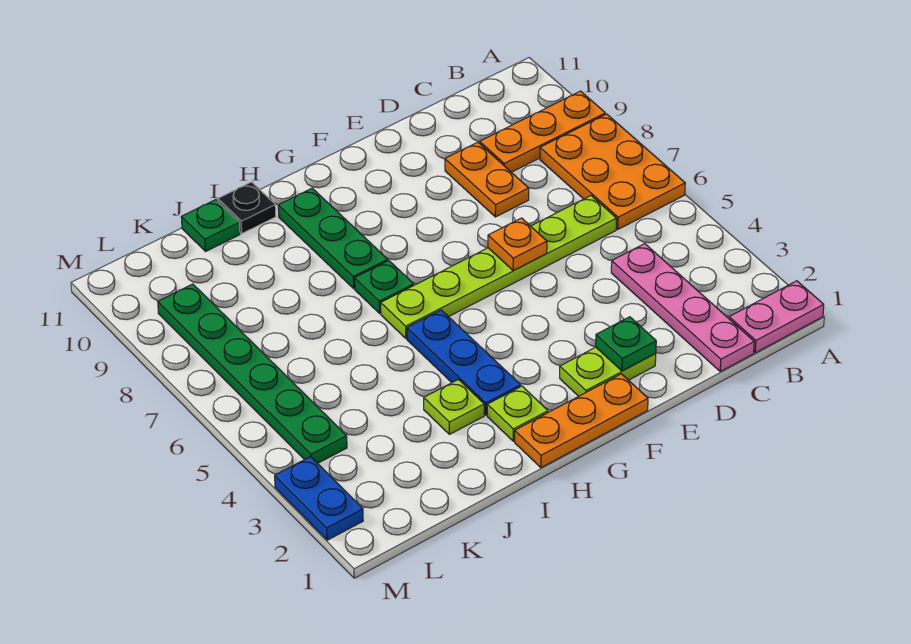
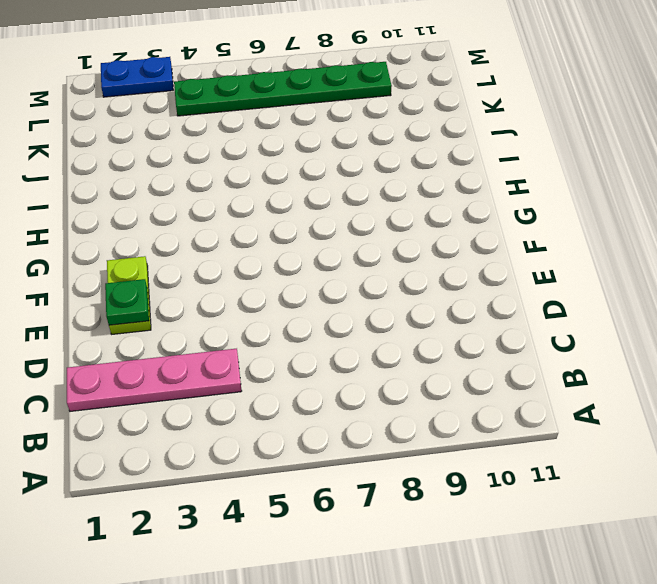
none -> pink plate A1:B1 level 1
none -> orange plate A6:B8 level 1
none -> orange plate A9:C9 level 1

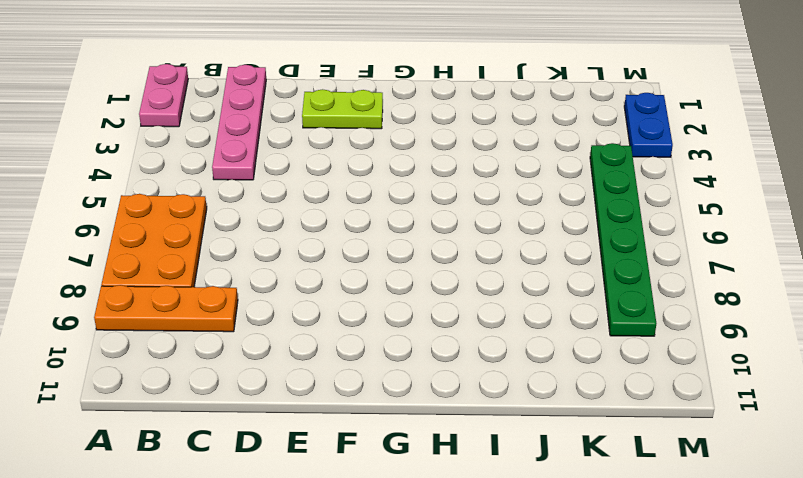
pink plate A1:A2 level 1 -> pink plate A1:B1 level 1
none -> lime plate C6:H6 level 1
none -> orange plate D8:D9 level 1
none -> orange plate F1:H1 level 1

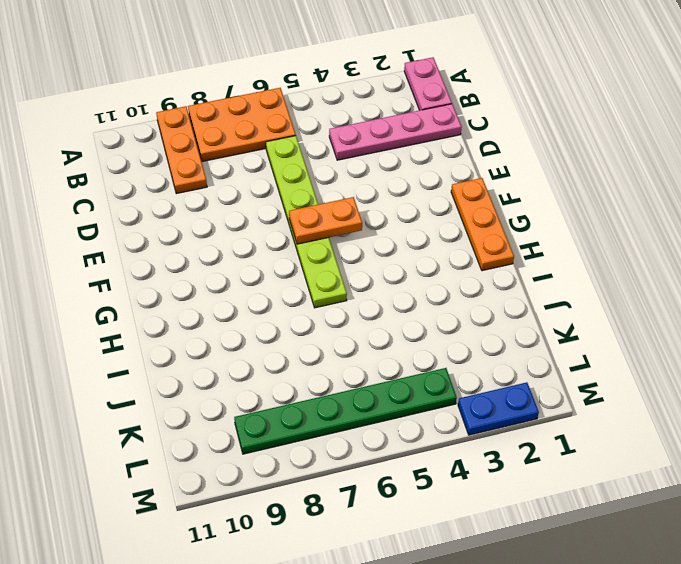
orange plate F5:F6 level 2 -> orange plate D8:D9 level 1
none -> lime plate E2:F2 level 1
none -> lime plate H2 level 1
none -> blue plate H3:H5 level 1

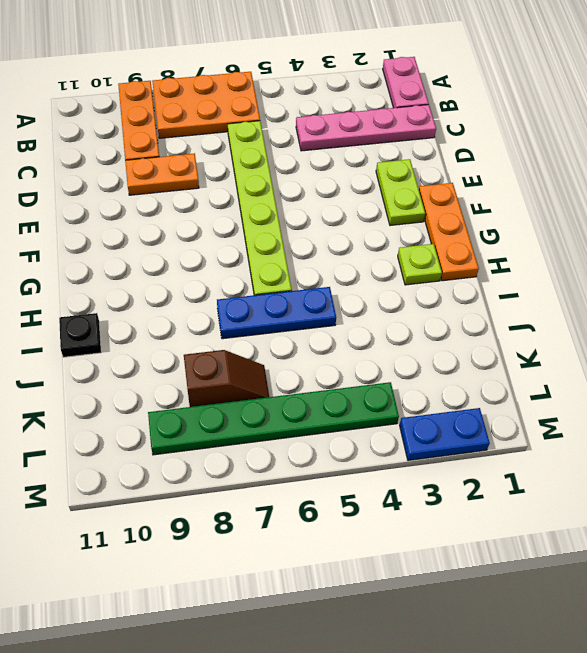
blue plate I5:I7 level 1 -> blue plate H3:H5 level 1
brown slope K7:K8 level 1 top 8 -> none
none -> green plate H7 level 1
none -> green plate H8:H10 level 1
none -> lime plate I3 level 1

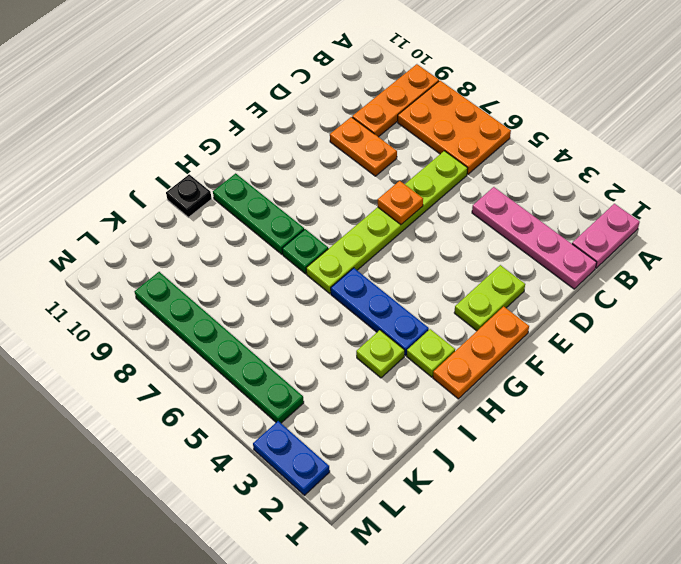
none -> green plate J11 level 1
none -> green plate E2 level 2

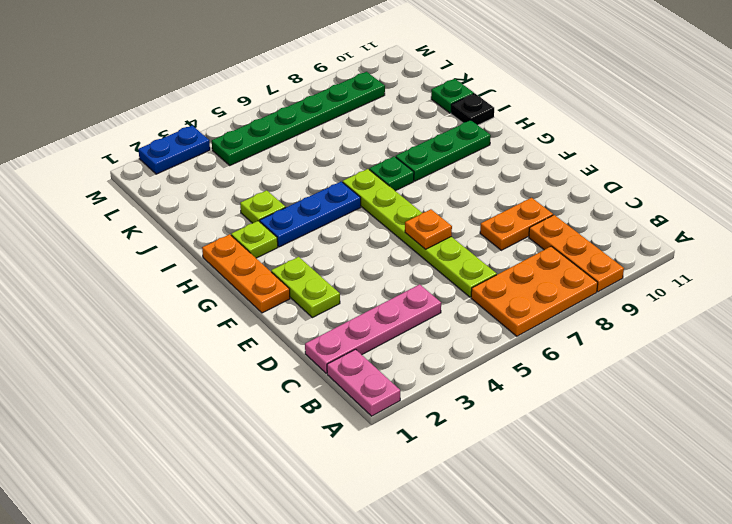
none -> green plate E2 level 2

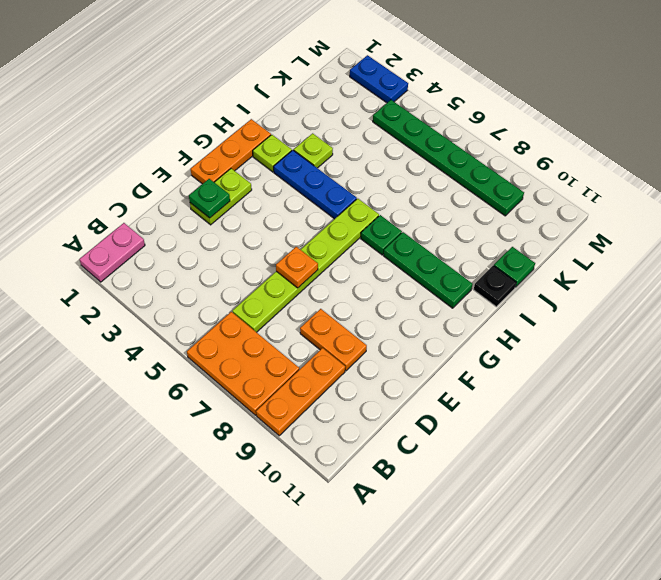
none -> pink plate C1:C4 level 1

